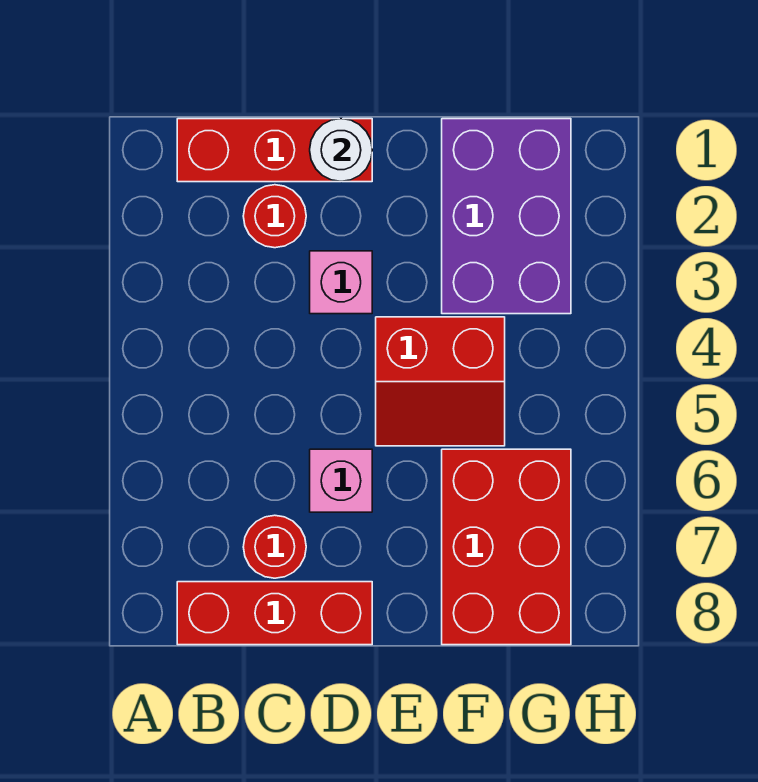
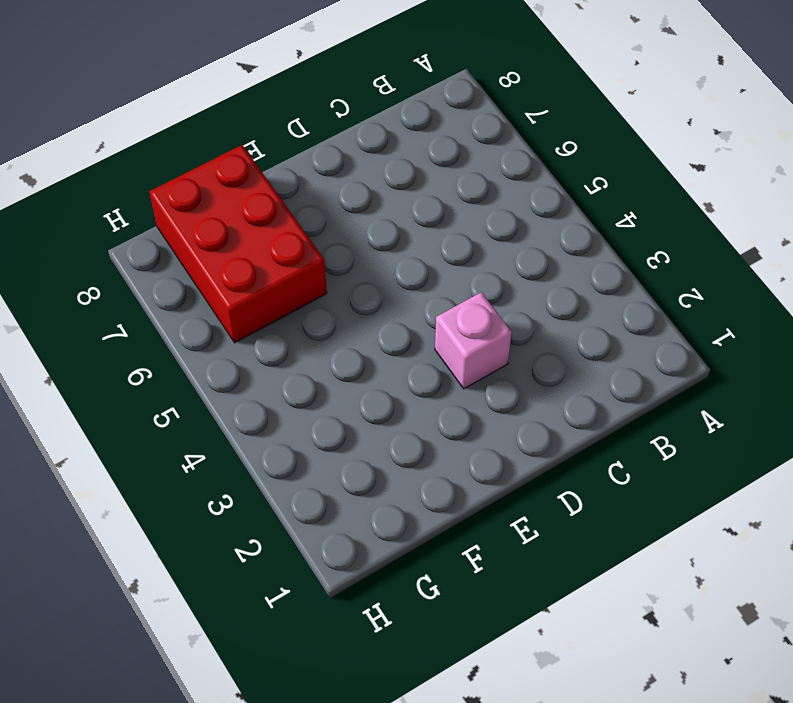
none -> red brick B1:D1 level 1
none -> red brick B8:D8 level 1

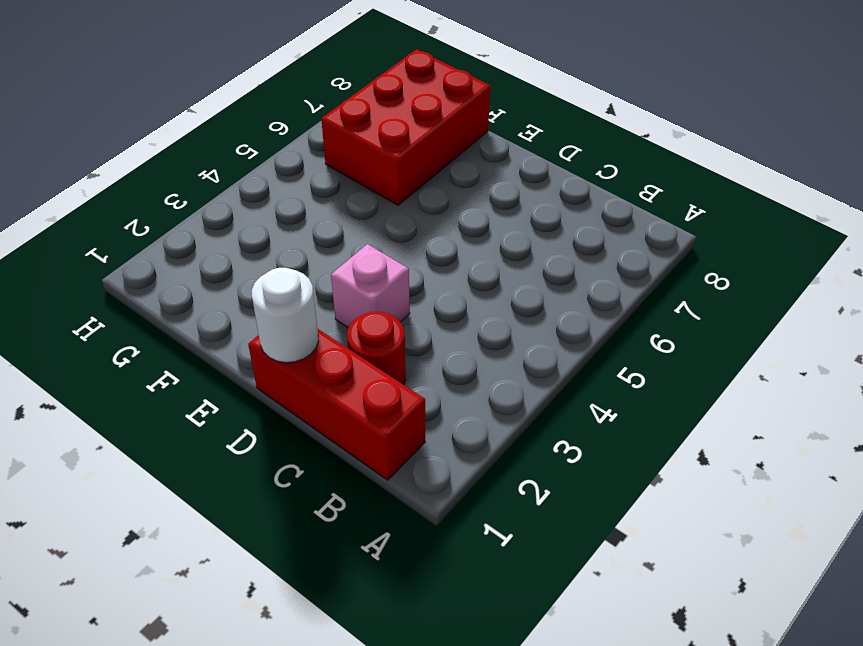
none -> red brick B8:D8 level 1
none -> red round brick C7 level 1

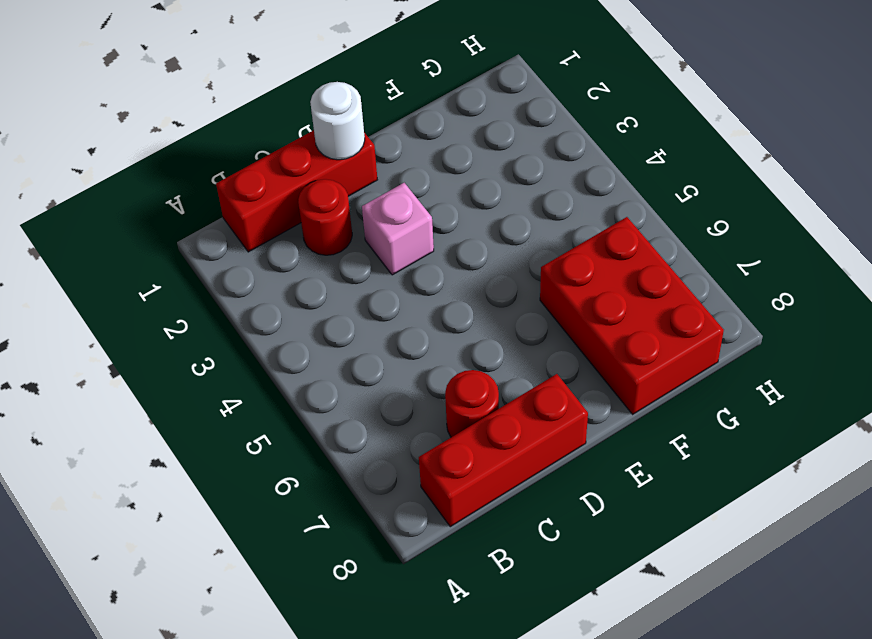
none -> pink brick D6 level 1
none -> red slope E4:F5 level 1 top 4

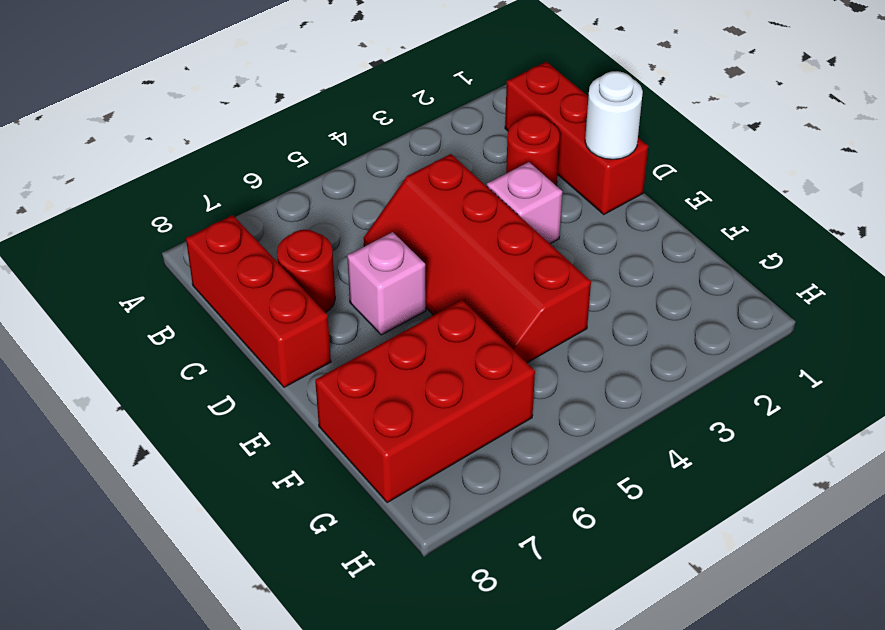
red slope C4:F5 level 1 top 4 -> red slope E4:F5 level 1 top 4
none -> purple brick F1:G3 level 1

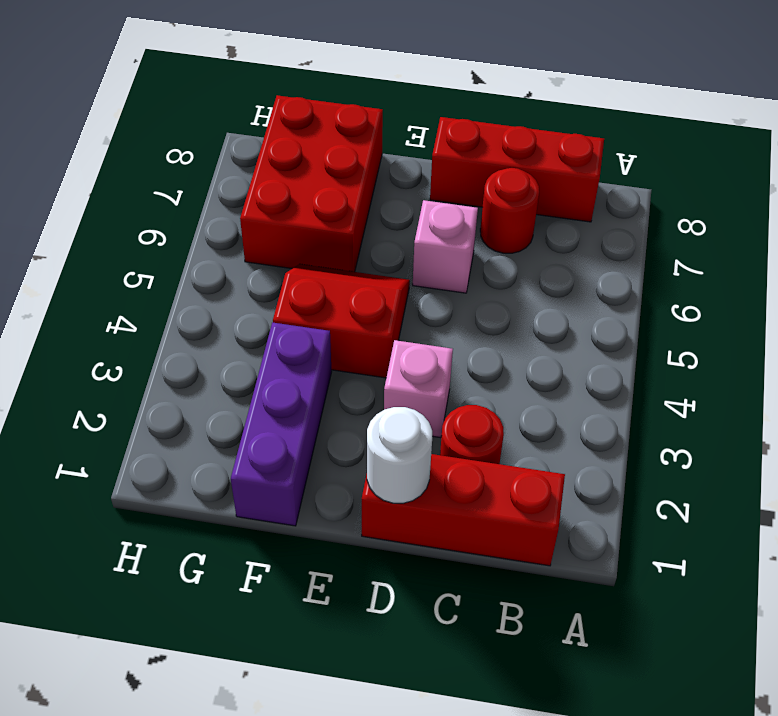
purple brick F1:F3 level 1 -> purple brick F1:G3 level 1

